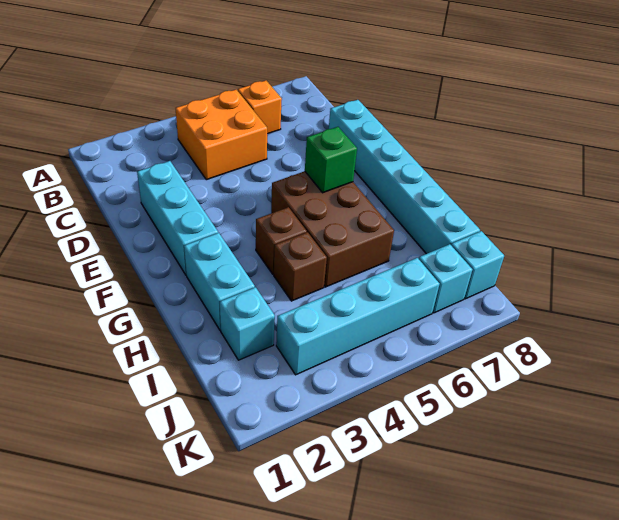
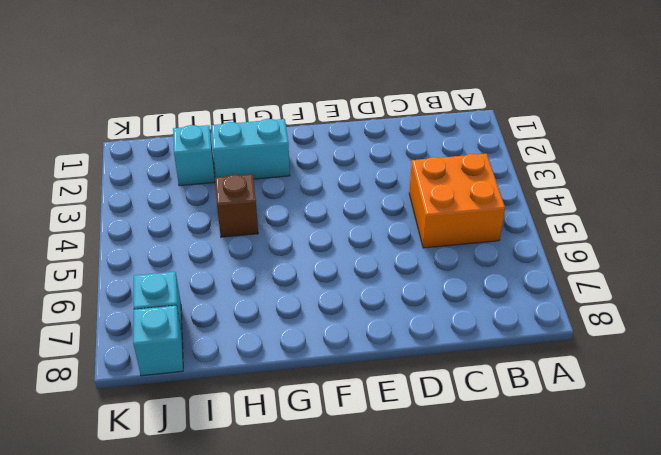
none -> orange brick B6 level 1
none -> cyan brick D2:F2 level 1
none -> cyan brick D8:I8 level 1

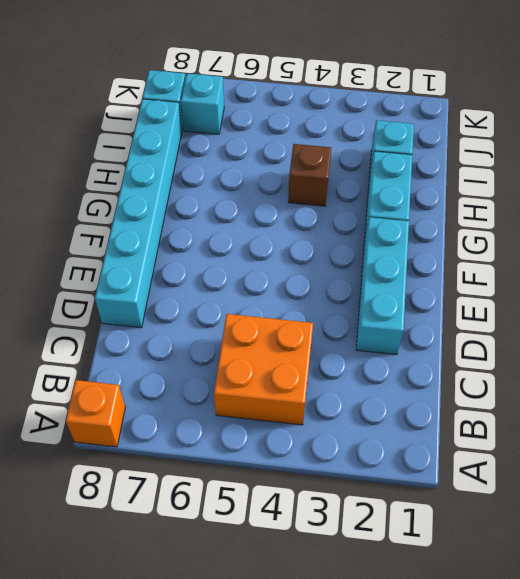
orange brick A8 level 1 -> orange brick B6 level 1
none -> brown brick F5:H6 level 1
none -> brown brick G4 level 1
none -> cyan brick J3:J6 level 1

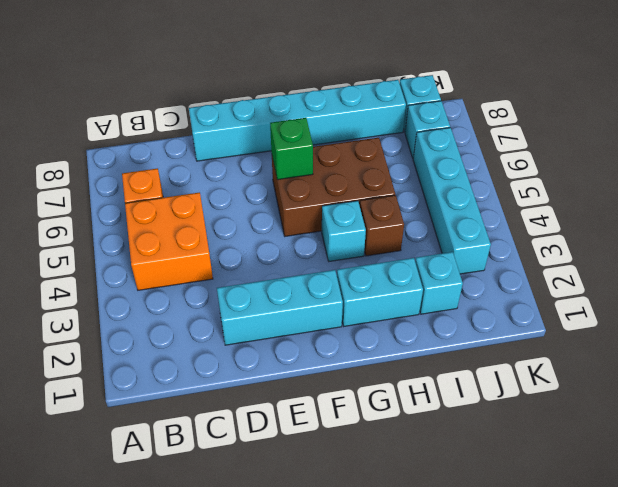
cyan brick G4 level 1 -> brown brick G4 level 1

